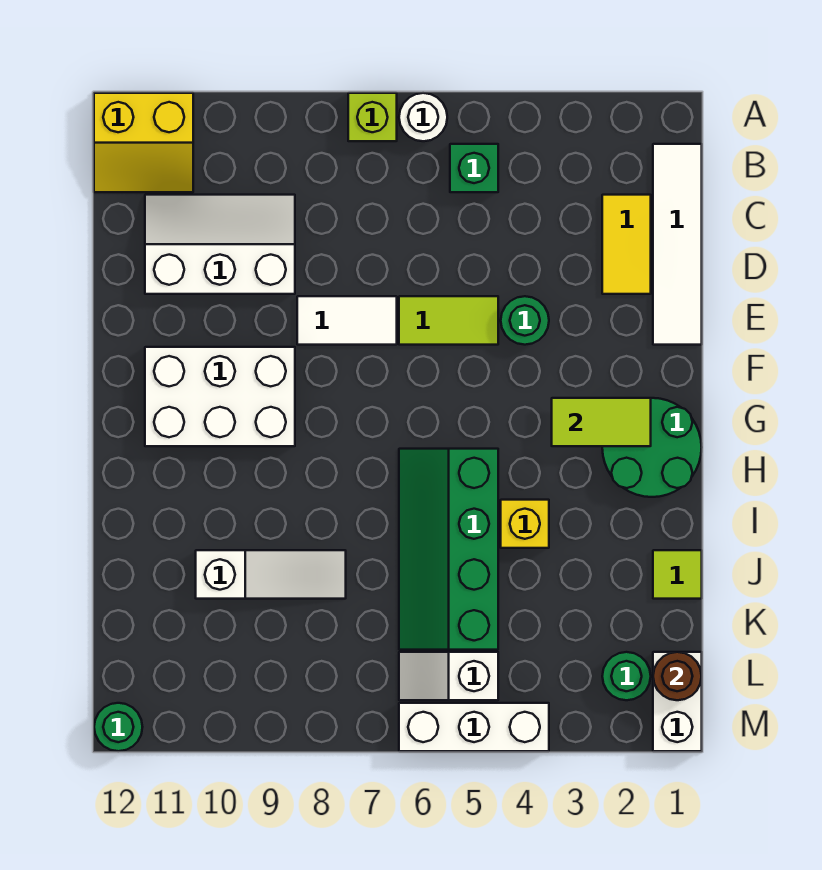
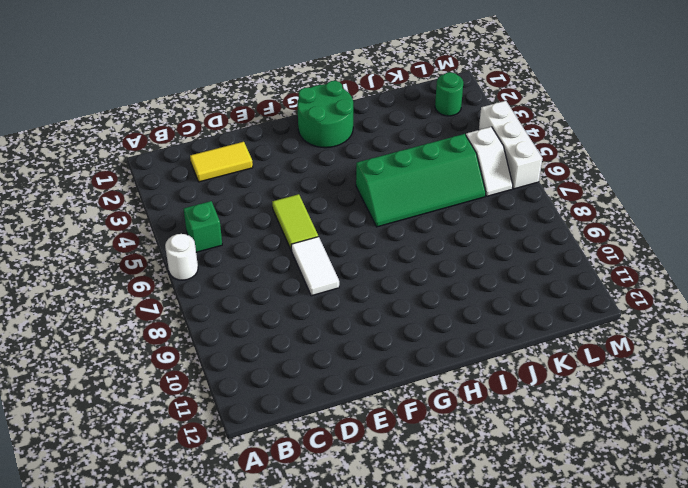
none -> lime brick A7 level 1
none -> yellow slope A11:B12 level 1 top A
none -> white tile B1:E1 level 1

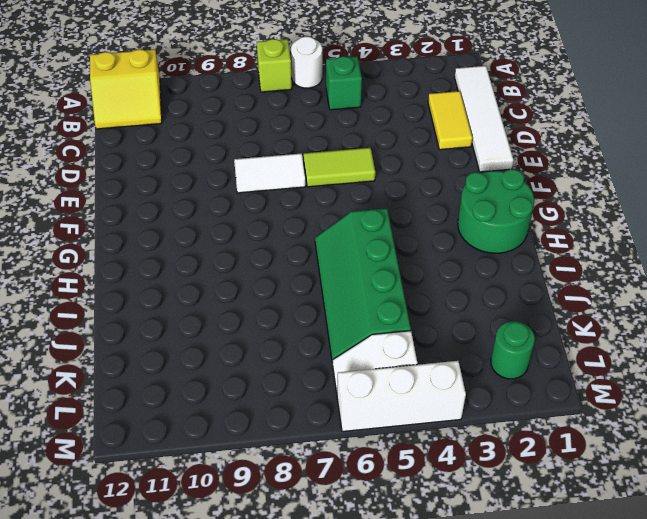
none -> white slope C9:D11 level 1 top D
none -> green round brick E4 level 1
none -> white brick F9:G11 level 1

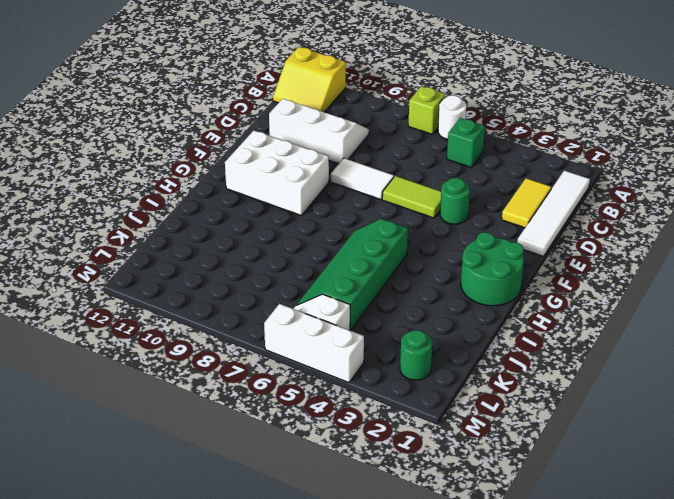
none -> yellow brick I4 level 1
none -> lime tile J1 level 1
none -> white slope J8:J10 level 1 top 10

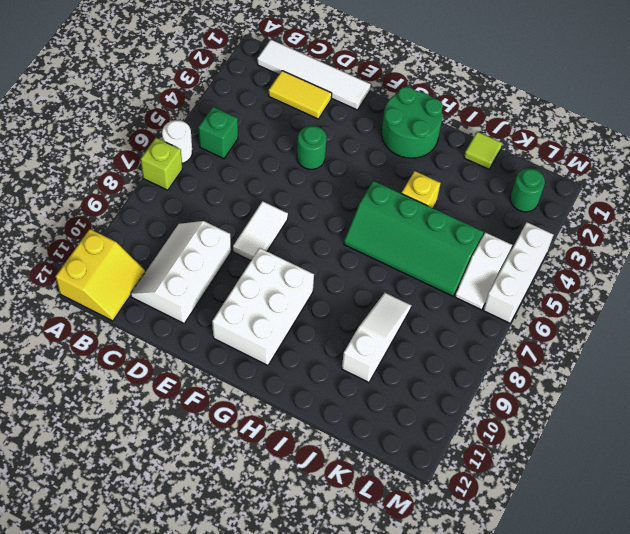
none -> lime tile E5:E6 level 1
none -> white brick L1:M1 level 1
none -> green round brick M12 level 1

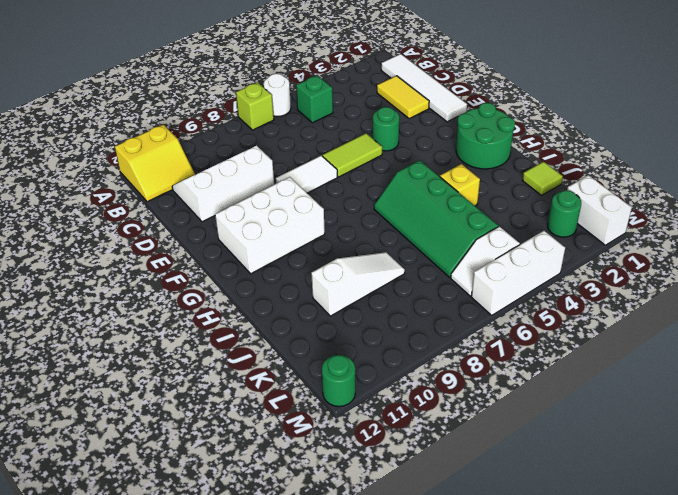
none -> lime tile G2:G3 level 2
none -> brown round brick L1 level 2

